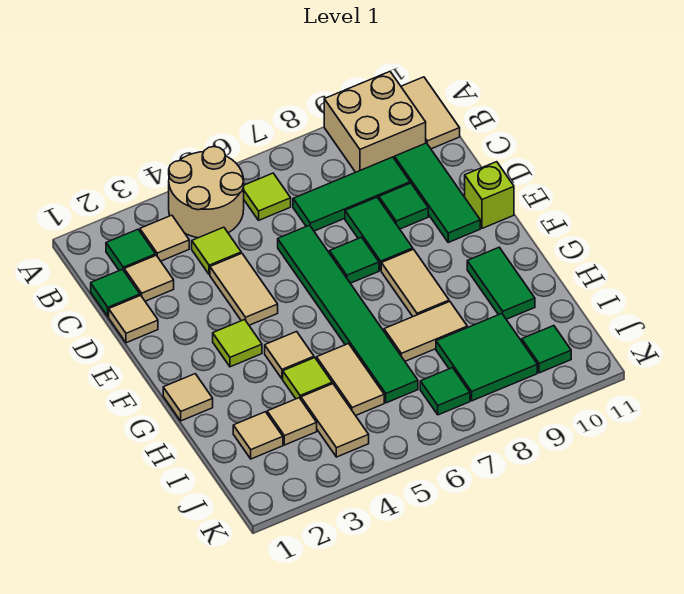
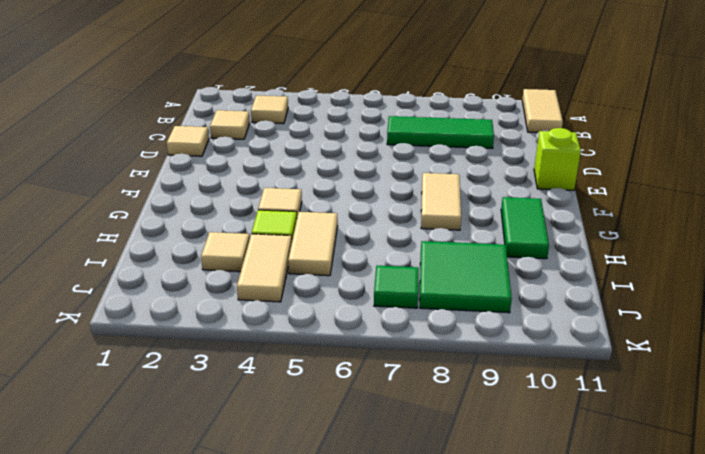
none -> tan round brick A4:B5 level 1
none -> tan brick A9:B10 level 1
none -> green tile B2 level 1
none -> lime tile B6 level 1

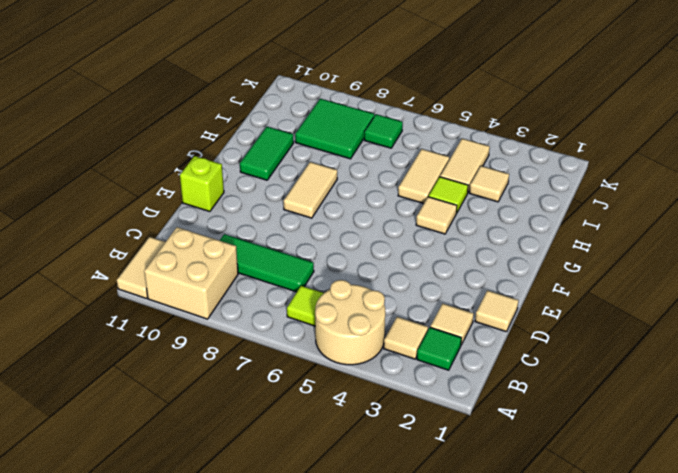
none -> green tile C1 level 1
none -> lime tile C4 level 1
none -> green tile C10:E10 level 1
none -> tan tile D4:E4 level 1

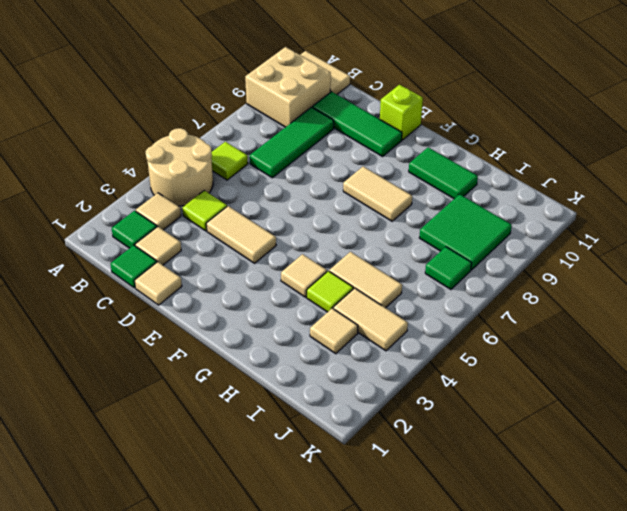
none -> green tile D6:I6 level 1
none -> green tile D8:E8 level 1
none -> green tile D9 level 1
none -> green tile E7 level 1

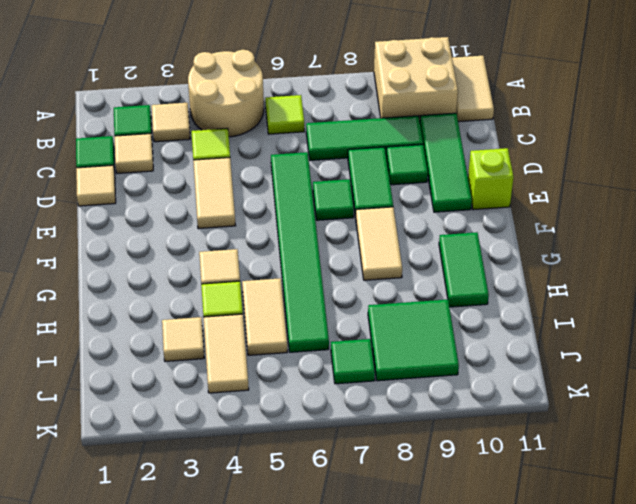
none -> lime tile F3 level 1
none -> tan tile G1 level 1
none -> tan tile H7:H8 level 1
none -> tan tile I2 level 1

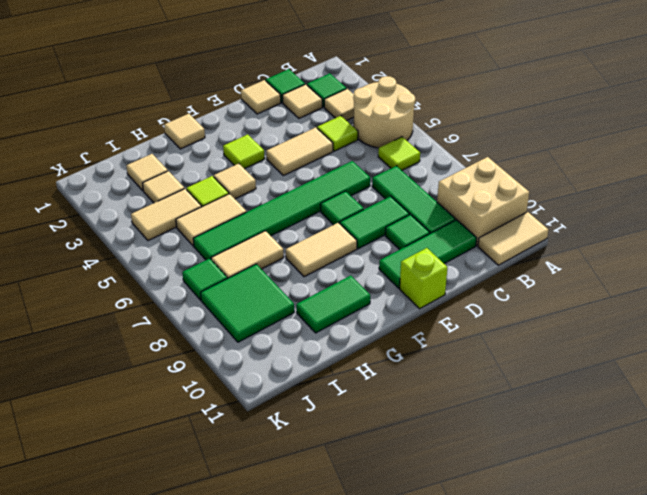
tan tile H7:I7 level 1 -> tan tile H7:H8 level 1
none -> green tile J10 level 1

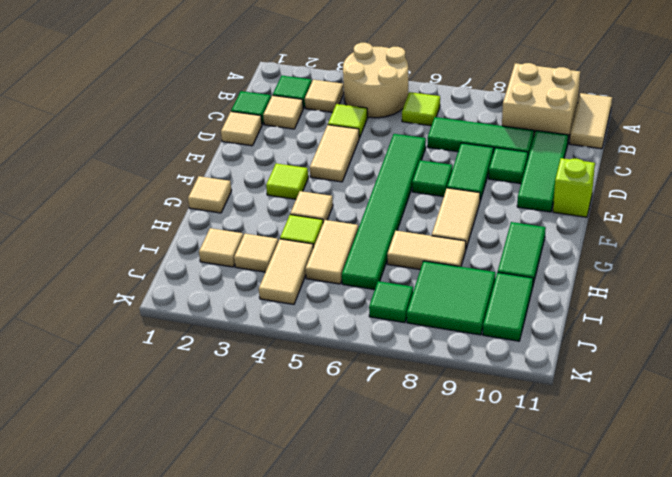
green tile I10:J10 level 1 -> green tile J10 level 1

